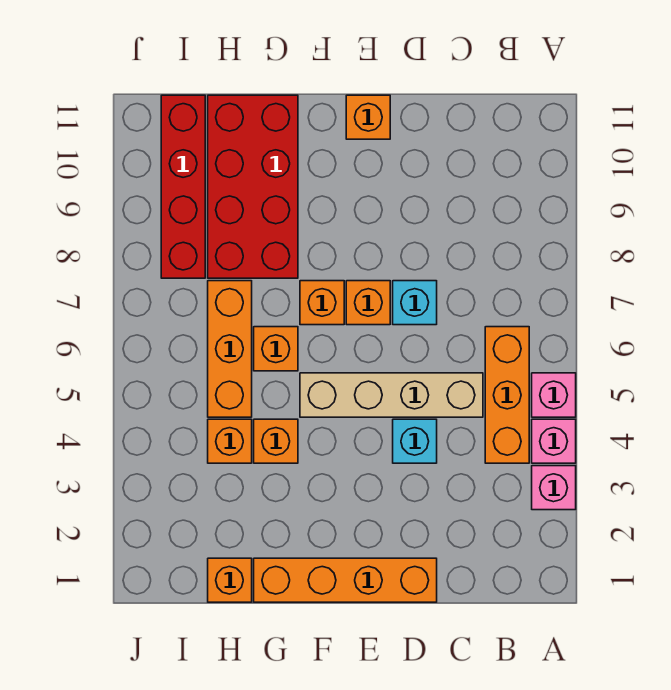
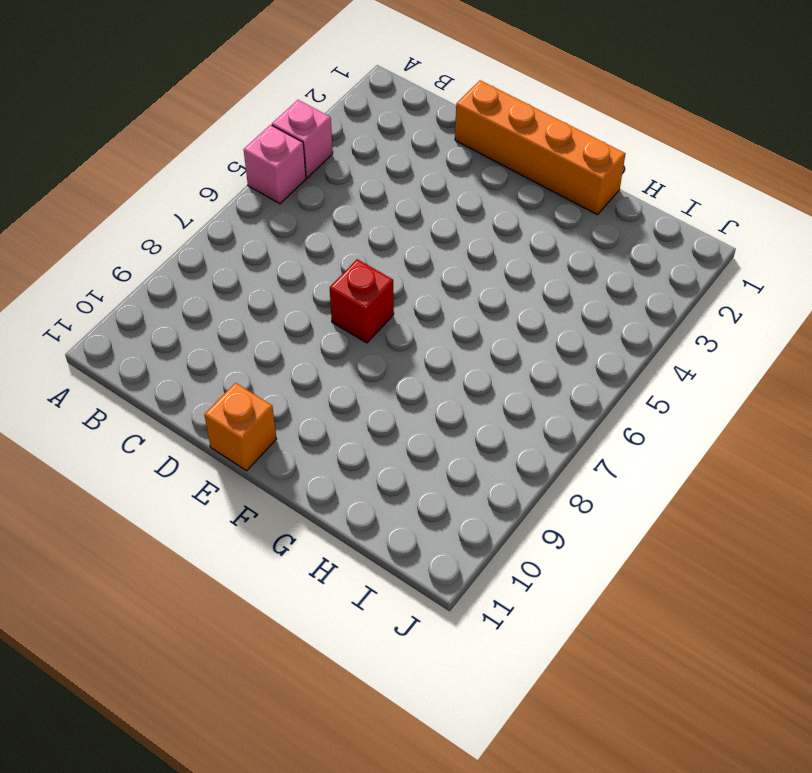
red brick E7 level 1 -> orange brick E7 level 1
none -> pink brick A3 level 1
none -> orange brick B4:B6 level 1
none -> tan brick C5:F5 level 1

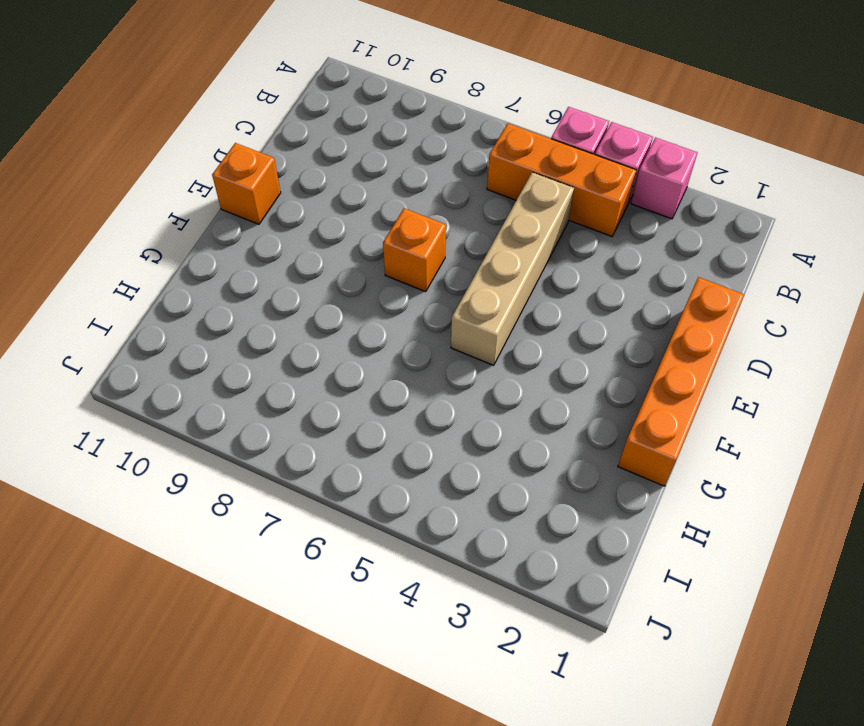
none -> cyan brick D4 level 1
none -> cyan brick D7 level 1
none -> orange brick F7 level 1

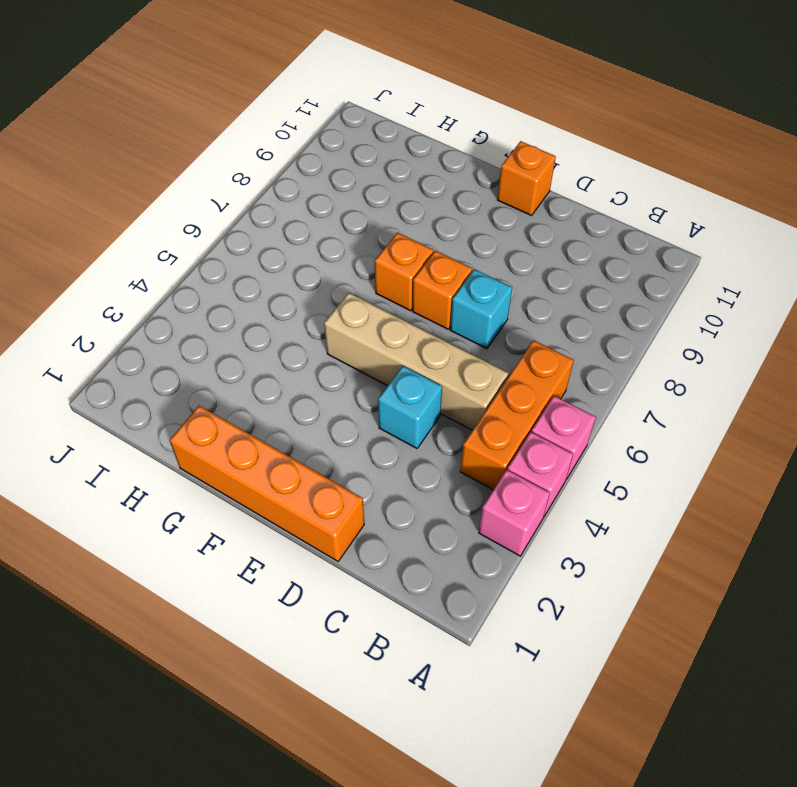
none -> orange brick G4 level 1
none -> orange brick G6 level 1
none -> red brick G8:H11 level 1

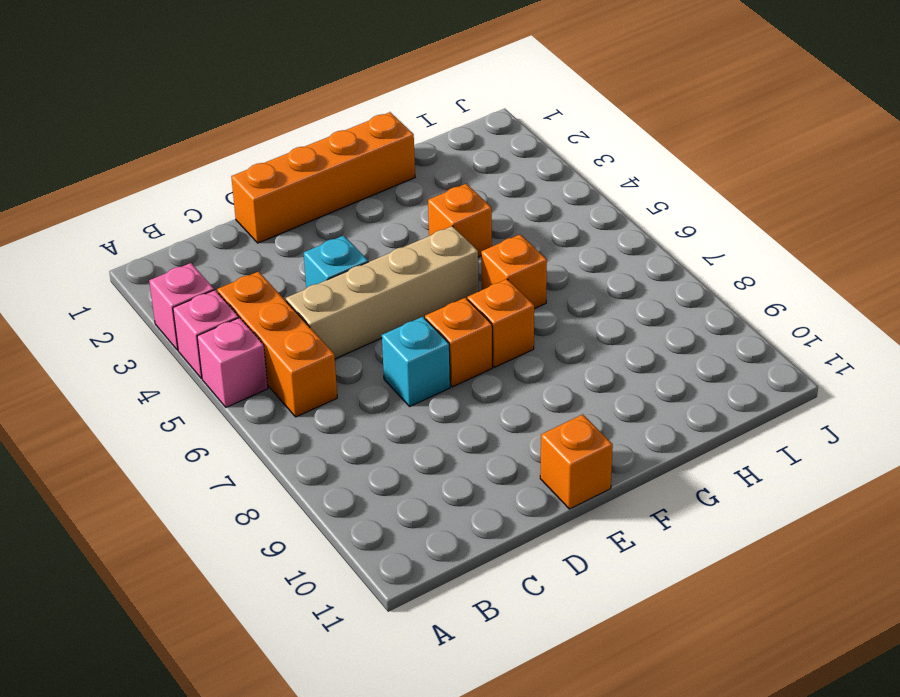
none -> red brick G8:H11 level 1
none -> orange brick H1 level 1
none -> orange brick H4 level 1

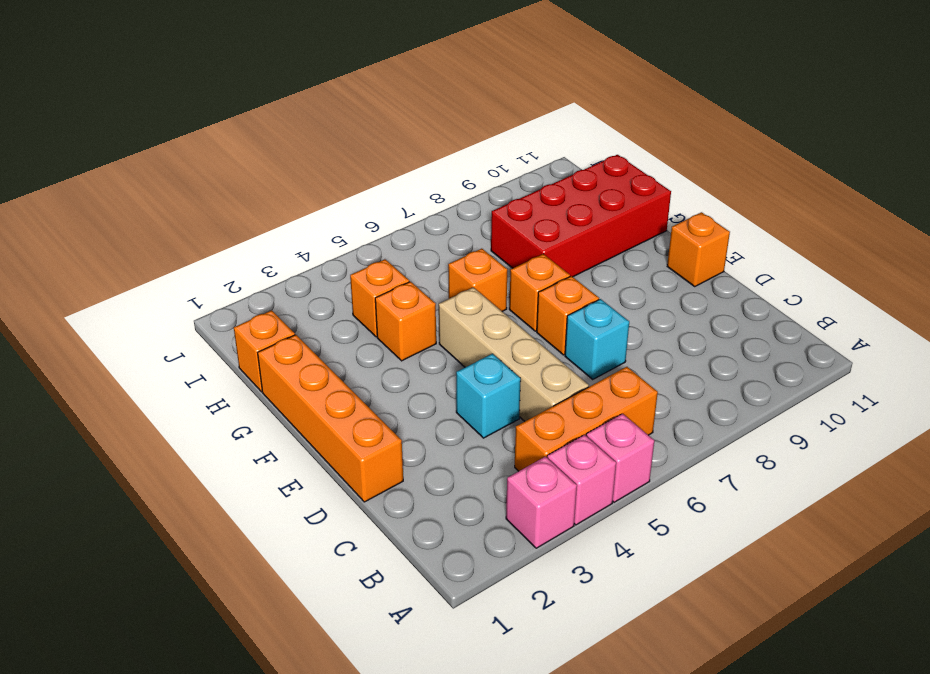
none -> orange brick H5:H7 level 1
none -> red brick I8:I11 level 1

